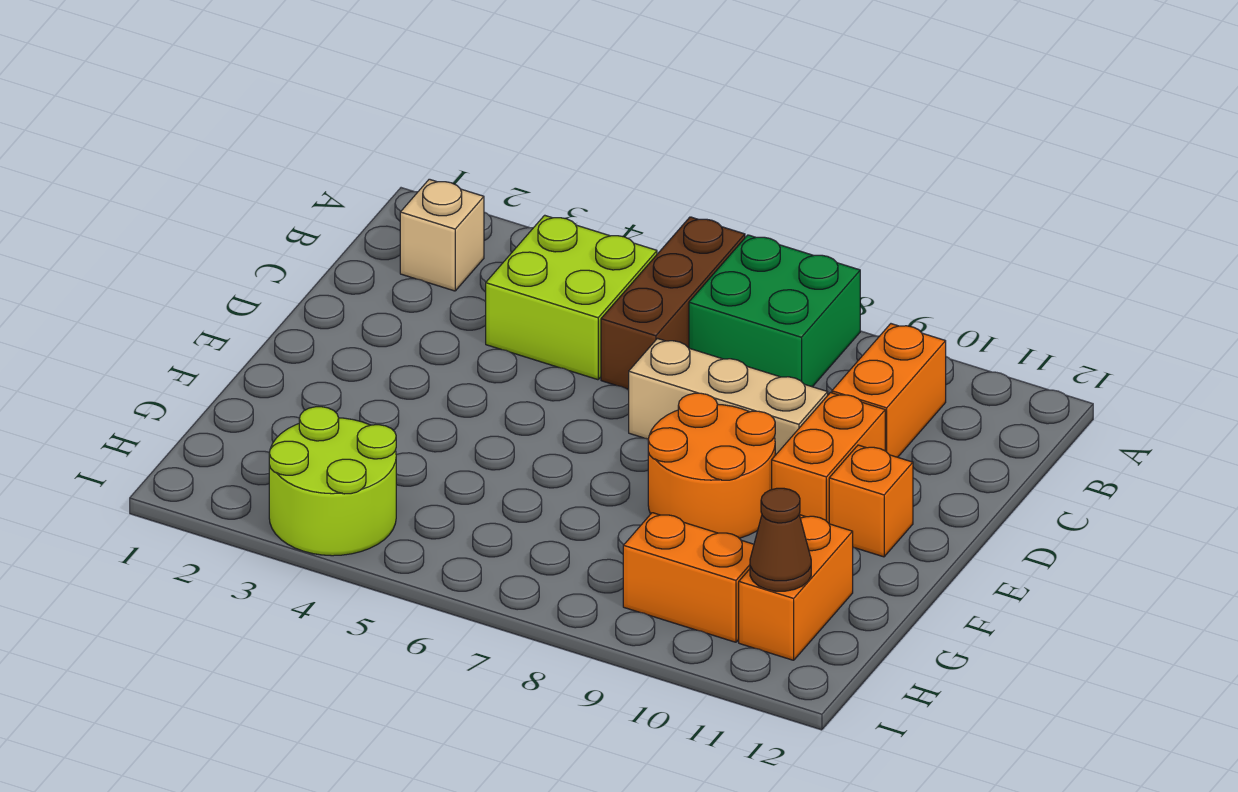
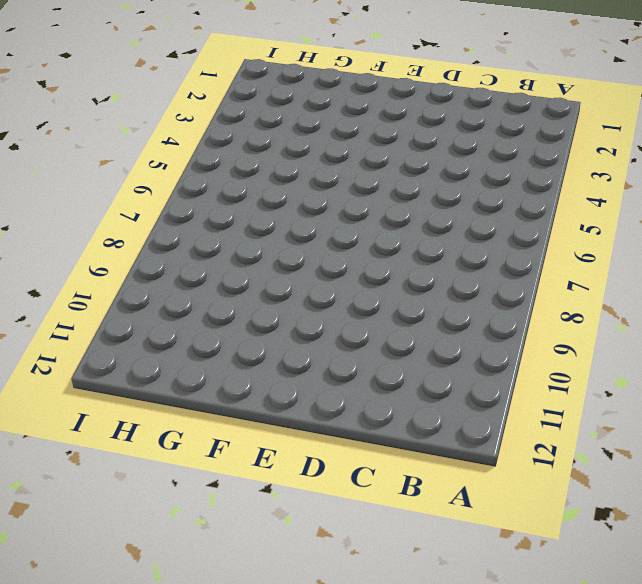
none -> brown brick A6:C6 level 1
none -> green brick A7:B8 level 1
none -> tan brick B2 level 1

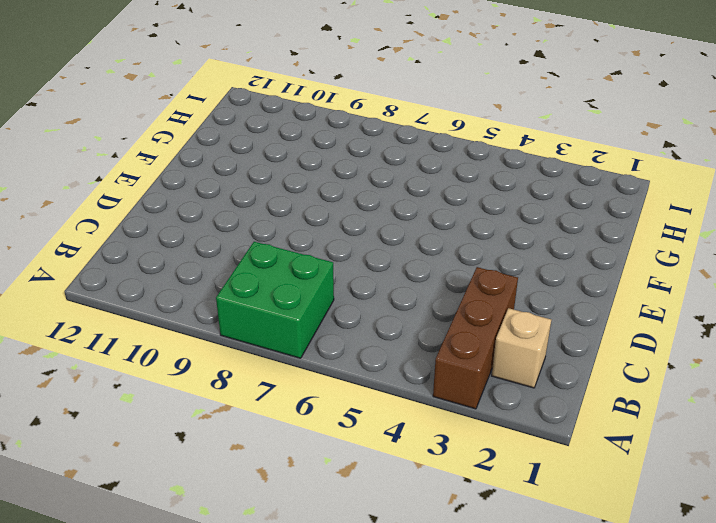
brown brick A3:C3 level 1 -> brown brick A6:C6 level 1
none -> lime brick B4:C5 level 1
none -> orange brick B10:C10 level 1
none -> tan brick D7:D9 level 1

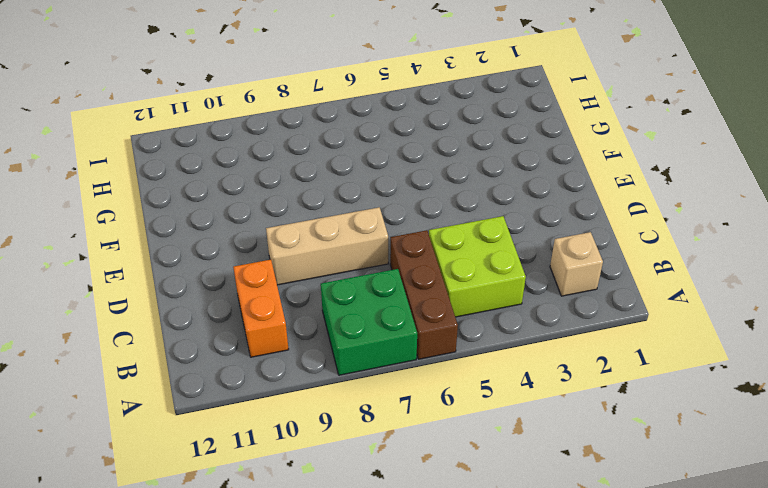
none -> orange brick D10:E10 level 1
none -> orange round brick E8:F9 level 1
none -> orange brick E11 level 1

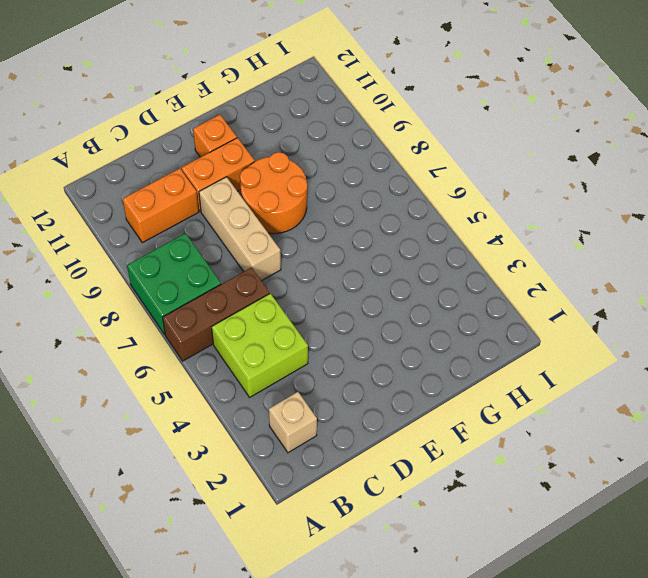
none -> orange brick G11:H11 level 1
none -> lime round brick H3:I4 level 1
none -> orange brick H9:H10 level 1

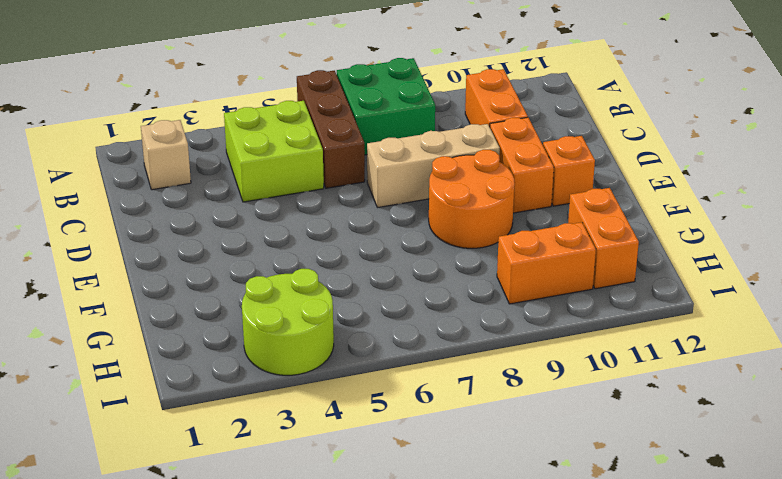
none -> brown cone H11 level 2

